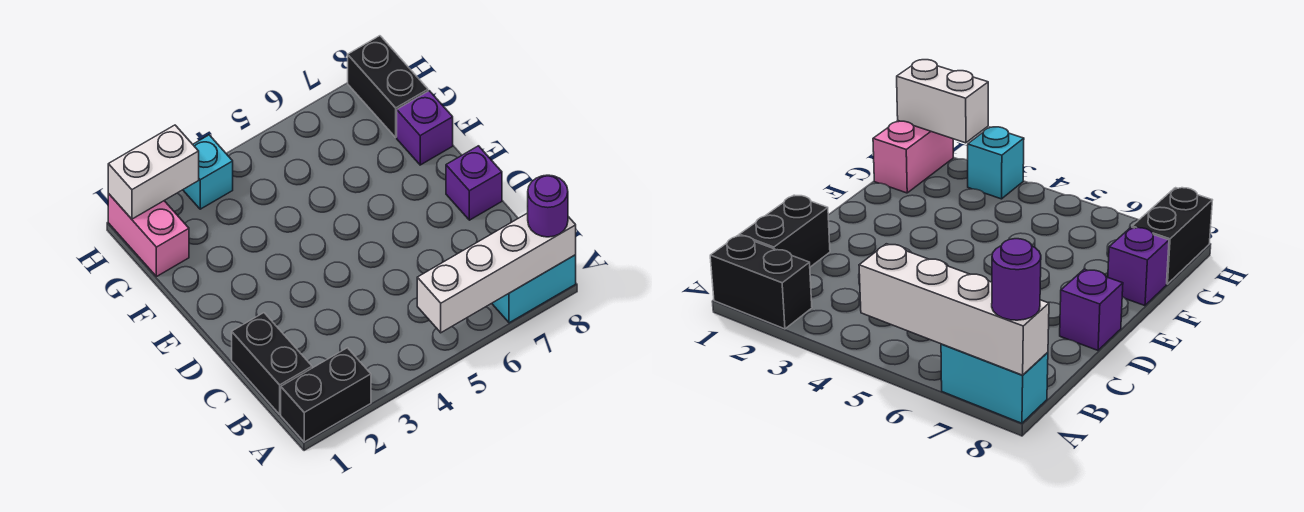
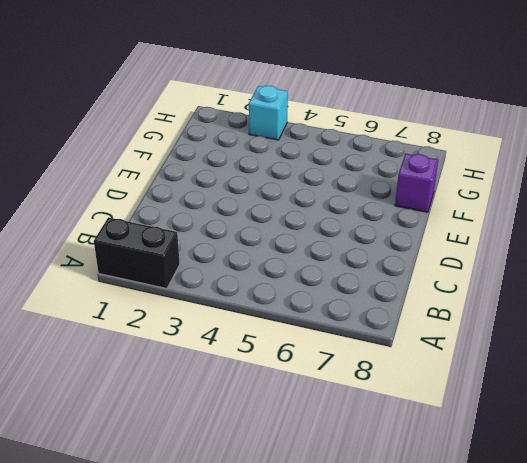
none -> cyan brick A7:A8 level 1
none -> black brick B1:C1 level 1

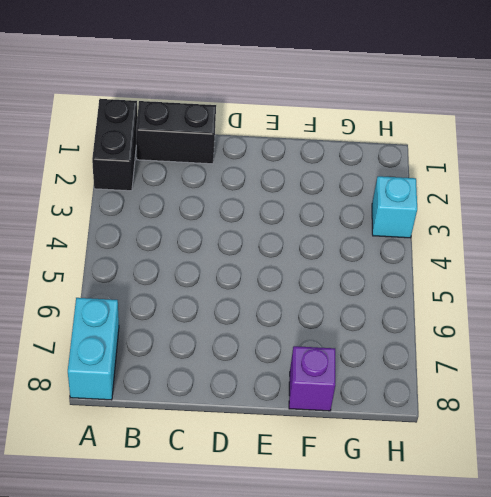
none -> purple brick D8 level 1
none -> pink brick G1:H1 level 1

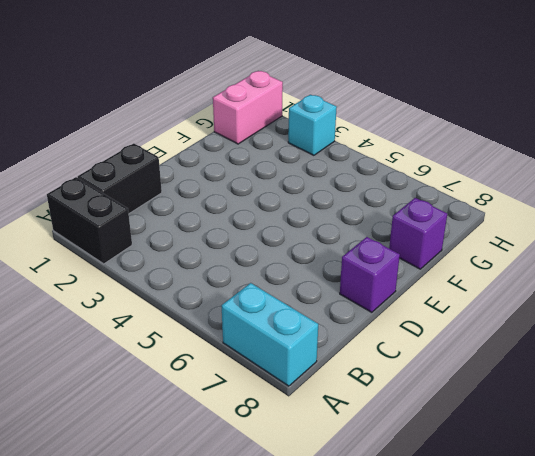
none -> black brick G8:H8 level 1
none -> white brick A5:A8 level 2

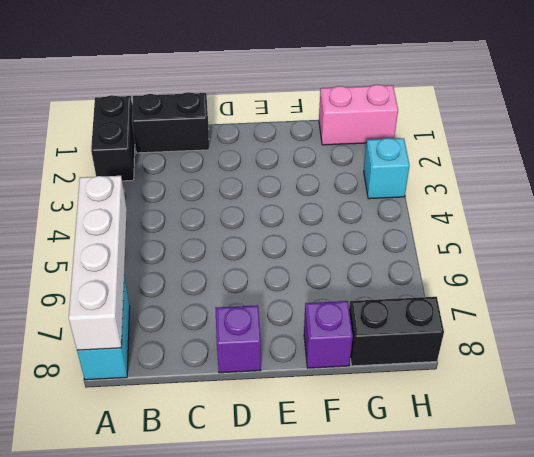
none -> white brick H1:H2 level 2
none -> purple round brick A8 level 3

